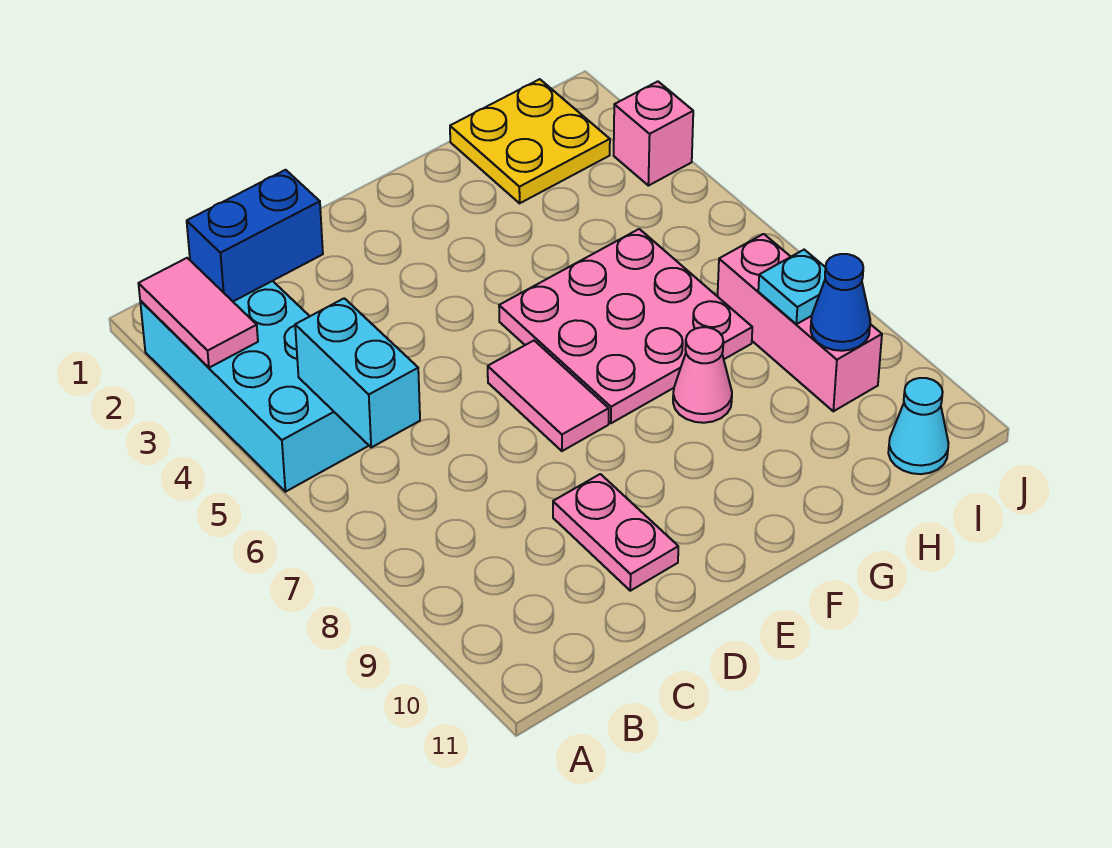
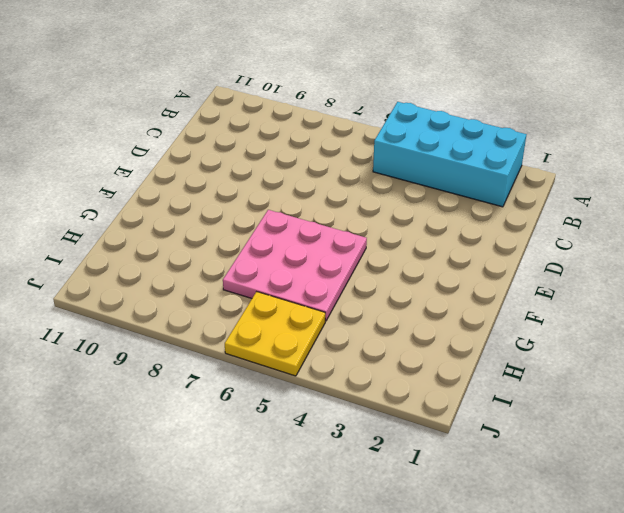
yellow plate I5:J6 level 1 -> yellow plate H1:I2 level 1
none -> pink plate D9:D10 level 1
none -> pink tile E6:E7 level 1
none -> pink cone G8 level 1

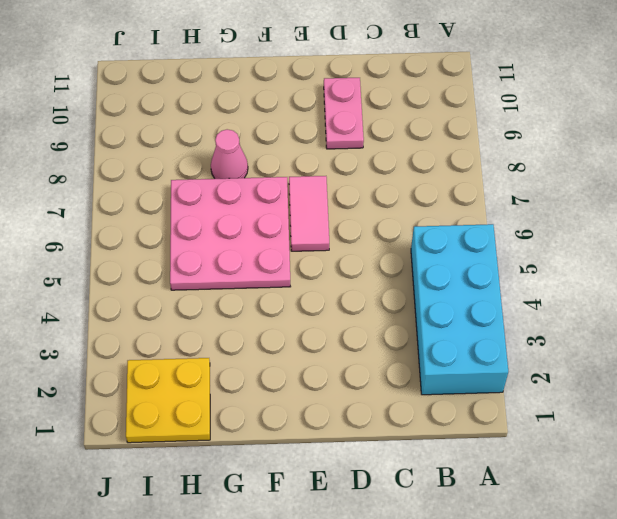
none -> pink brick I7:I9 level 1
none -> cyan cone I11 level 1
none -> pink brick J3 level 1

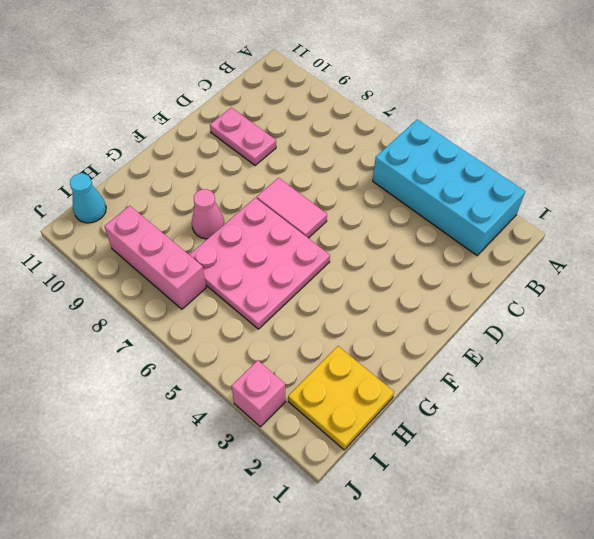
none -> pink tile A2:A3 level 2
none -> blue brick B2:C2 level 2
none -> cyan brick B5:B6 level 2

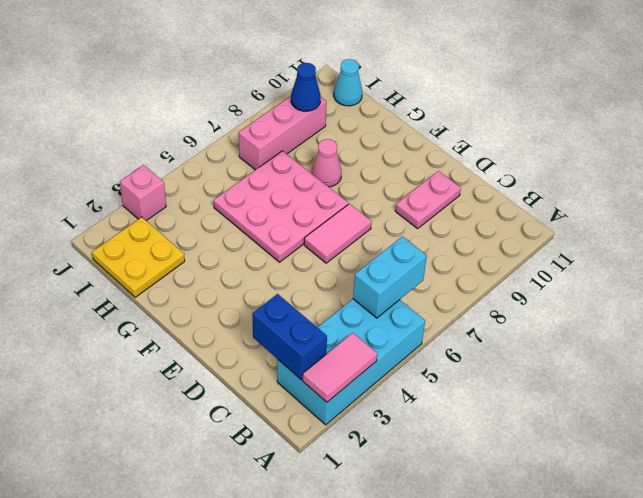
none -> cyan plate I8 level 2

